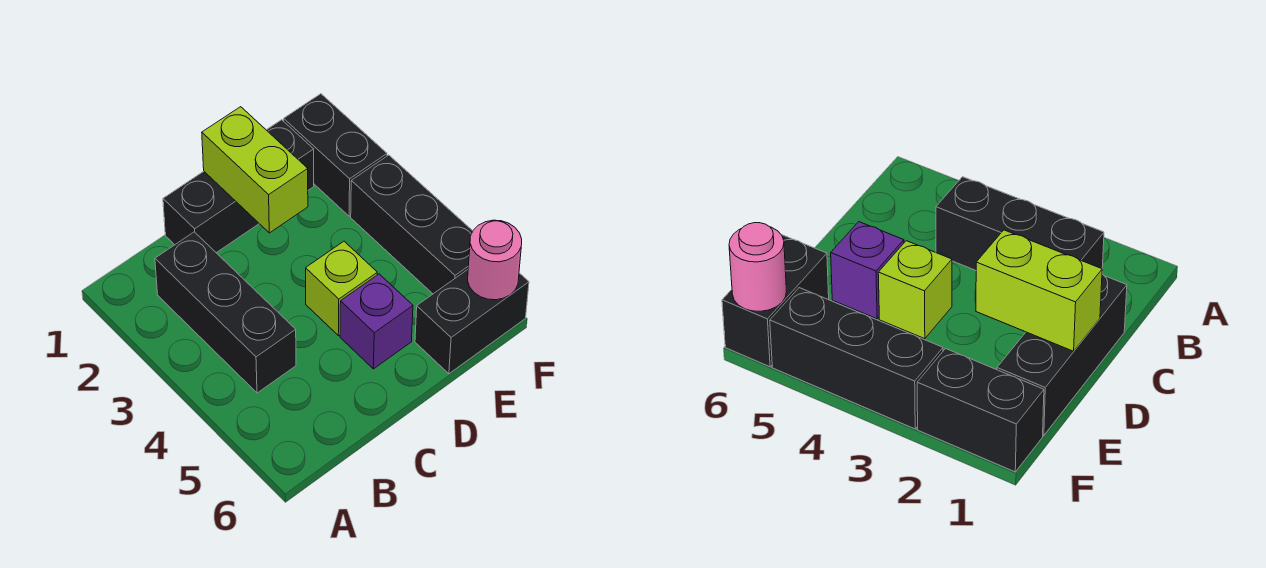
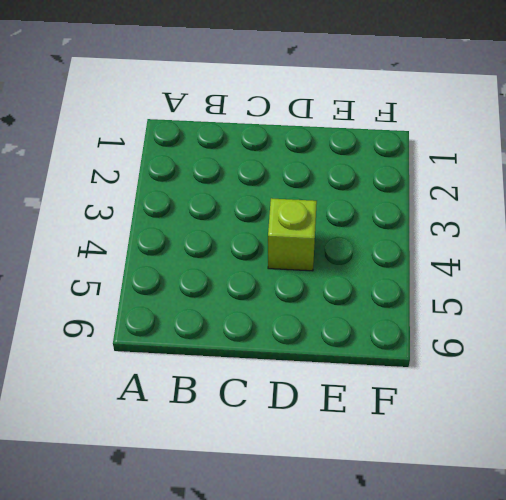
none -> black brick B2:B4 level 1
none -> black brick C1:E1 level 1

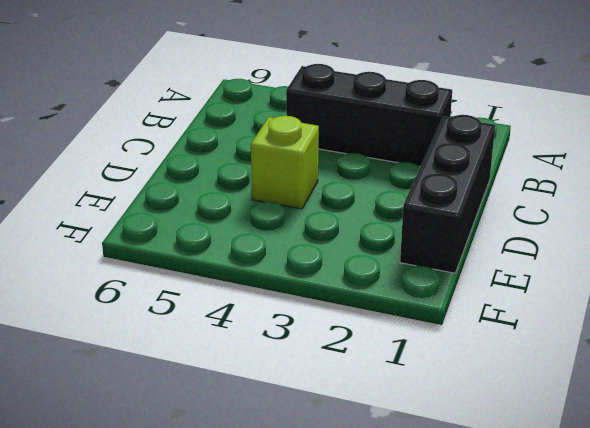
none -> purple brick D5 level 1
none -> black brick E6:F6 level 1

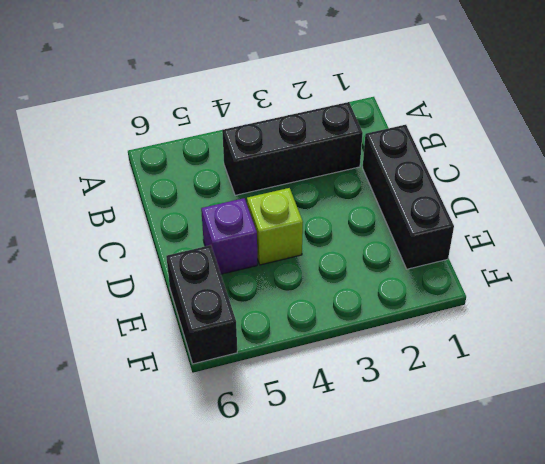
none -> black brick F1:F2 level 1
none -> black brick F3:F5 level 1

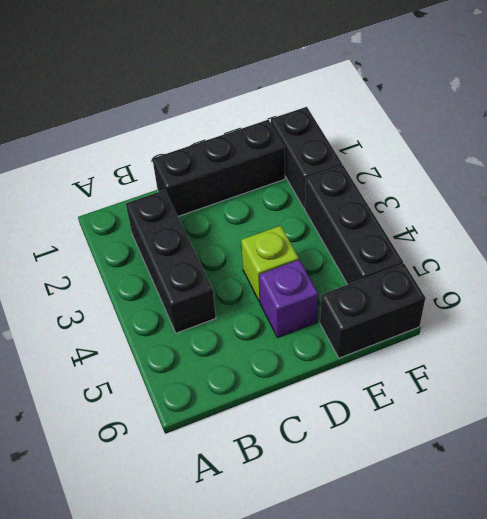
none -> lime brick D1:D2 level 2
none -> pink round brick F6 level 2

